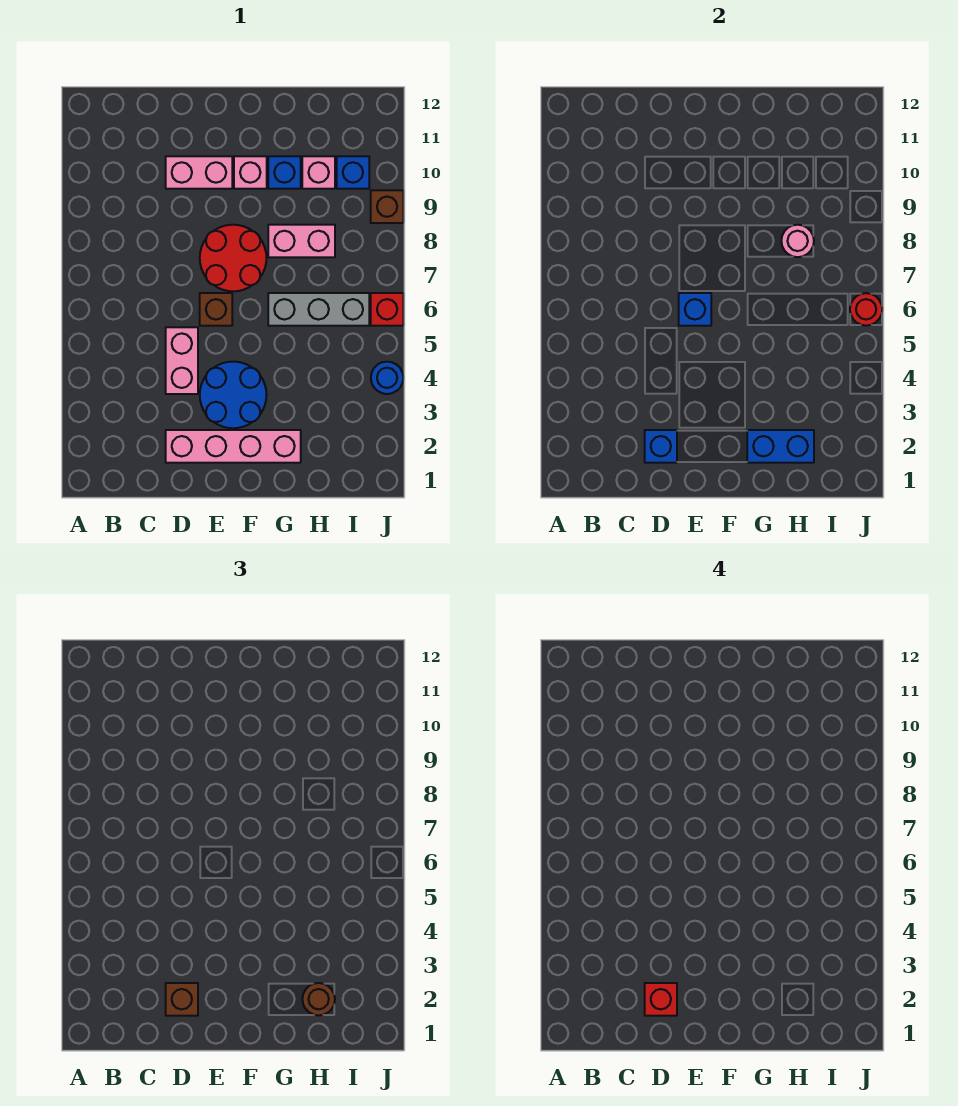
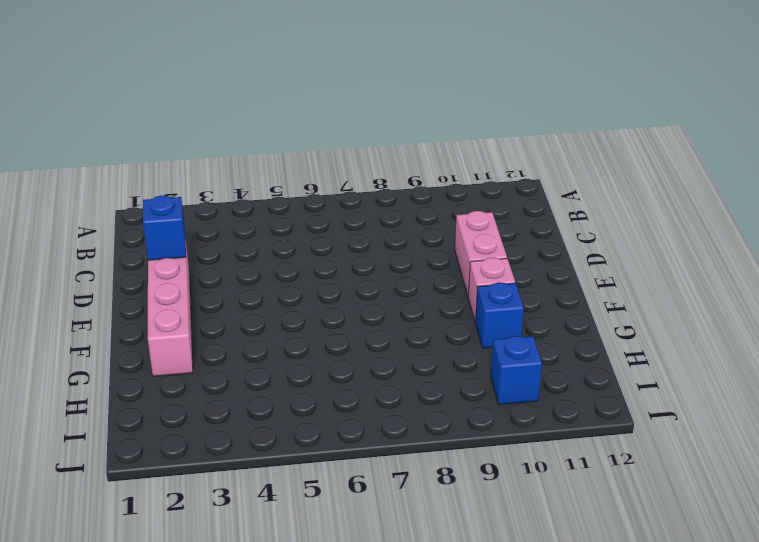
none -> pink brick D4:D5 level 1
none -> blue round brick E3:F4 level 1
none -> brown brick E6 level 1

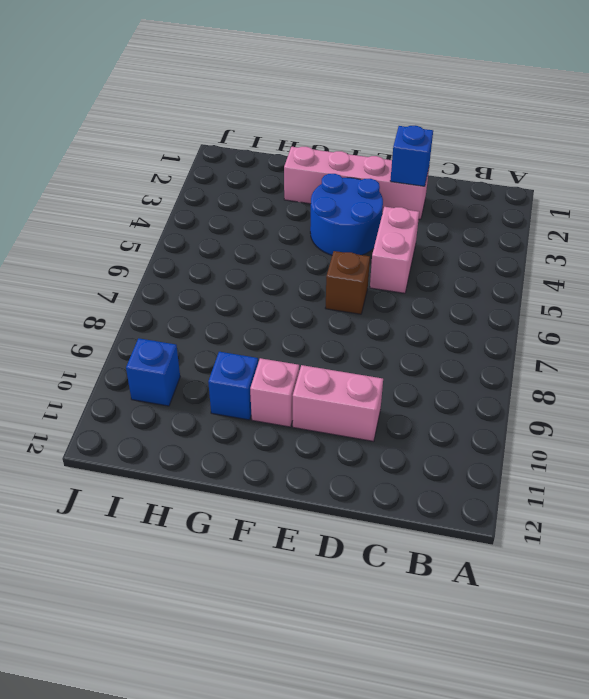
none -> red round brick E7:F8 level 1
none -> grey brick G6:I6 level 1
none -> pink brick G8:H8 level 1

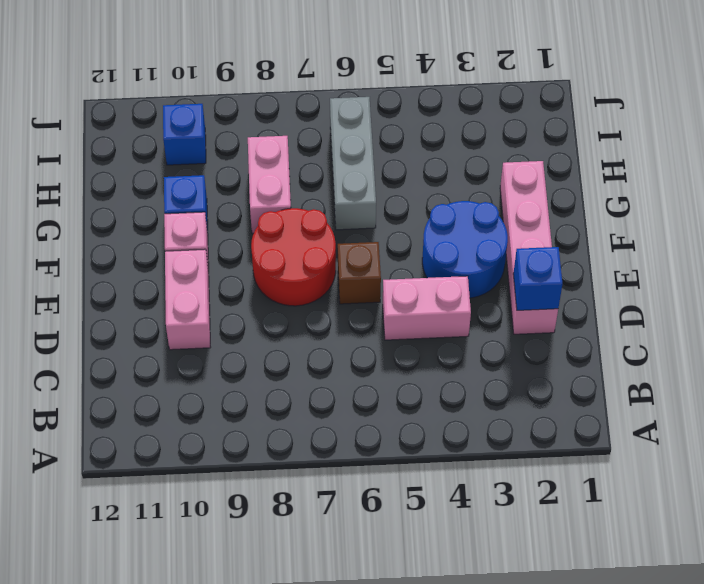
none -> pink brick H10 level 1
none -> blue round brick J4 level 1
none -> red brick J6 level 1

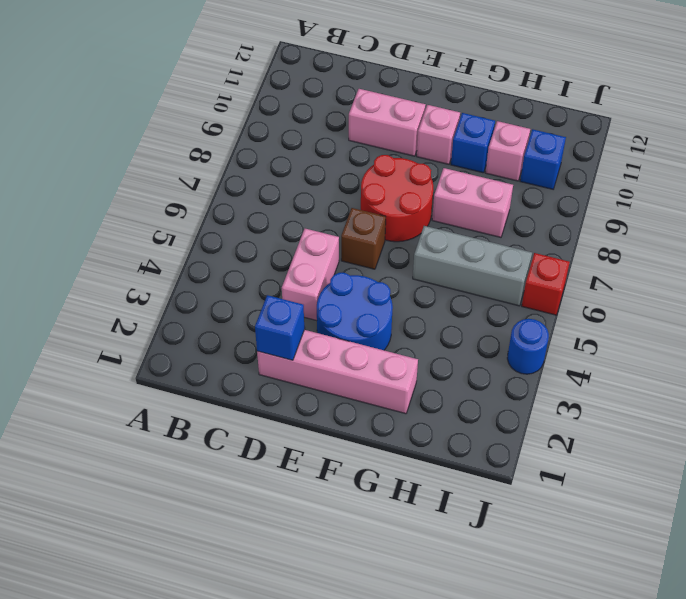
none -> brown brick J9 level 1
none -> blue brick E6 level 2
none -> blue brick G2:H2 level 2

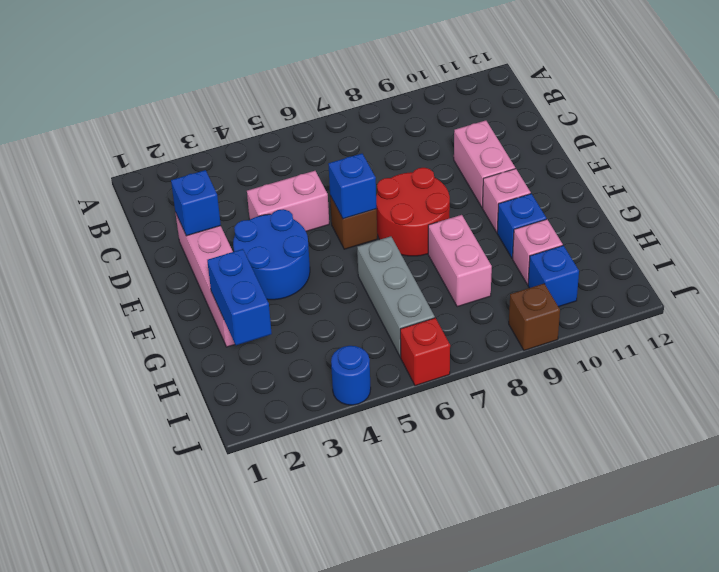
none -> pink round brick H8 level 2
none -> red round brick J6 level 2
none -> brown brick D2 level 3

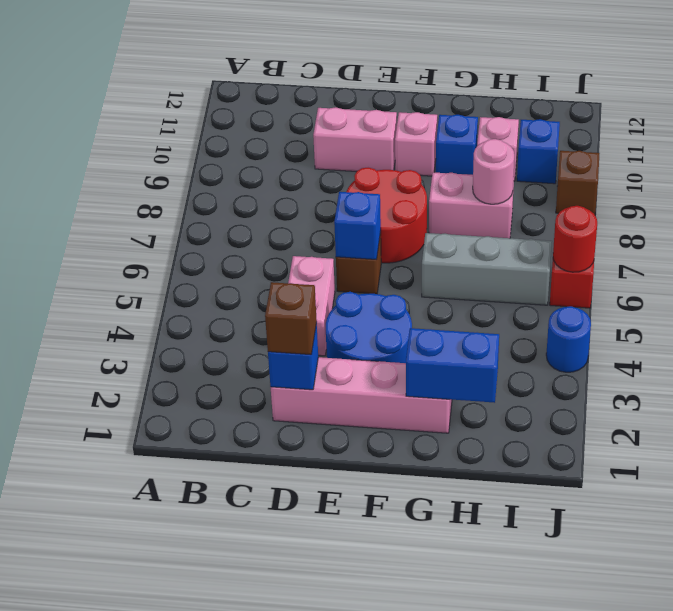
none -> brown round brick H2 level 3
none -> red brick D2 level 4

